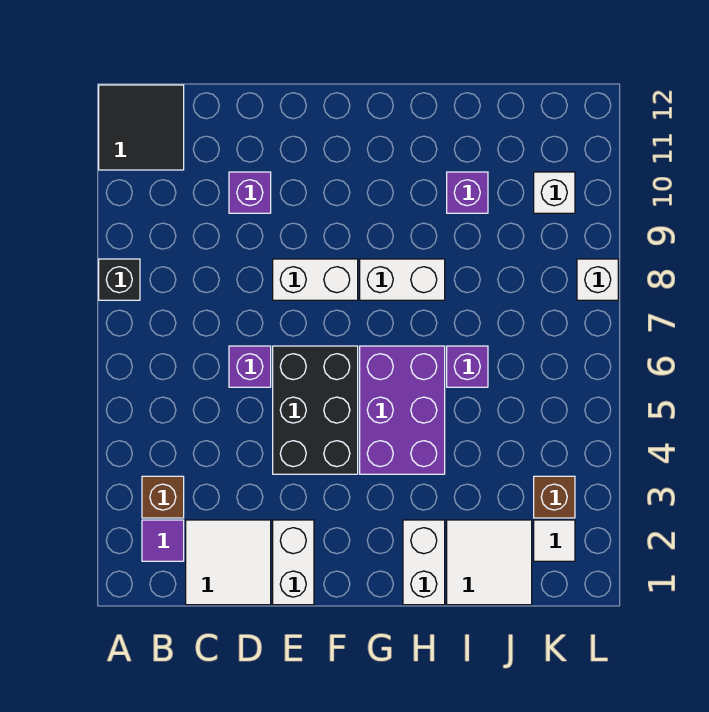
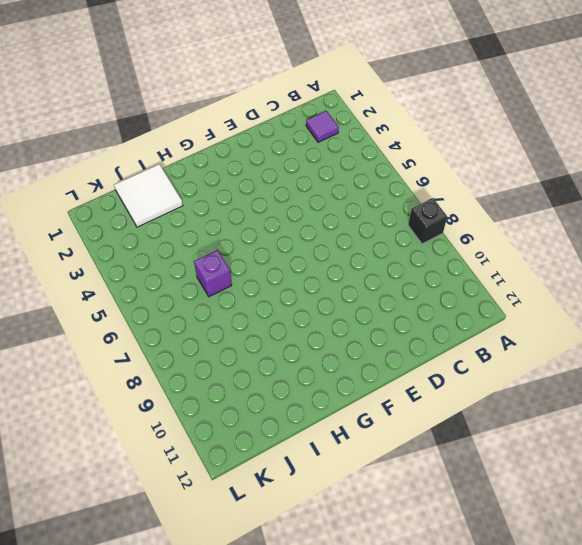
none -> black tile A11:B12 level 1
none -> brown brick B3 level 1
none -> white tile C1:D2 level 1

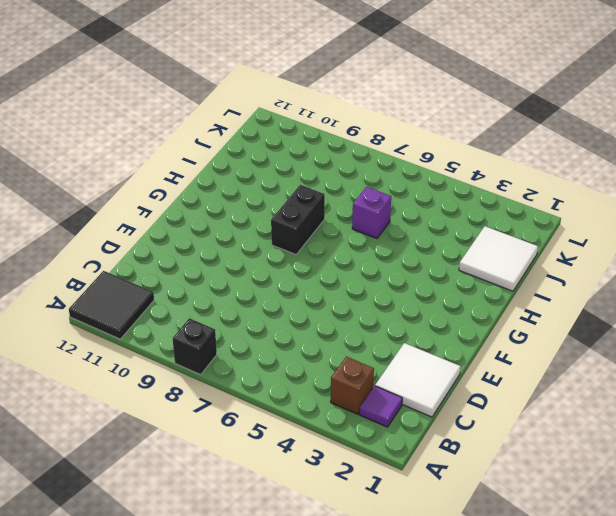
black brick G8:H8 level 1 -> white brick G8:H8 level 1
none -> purple brick D6 level 1
none -> purple brick D10 level 1
none -> white brick E1:E2 level 1

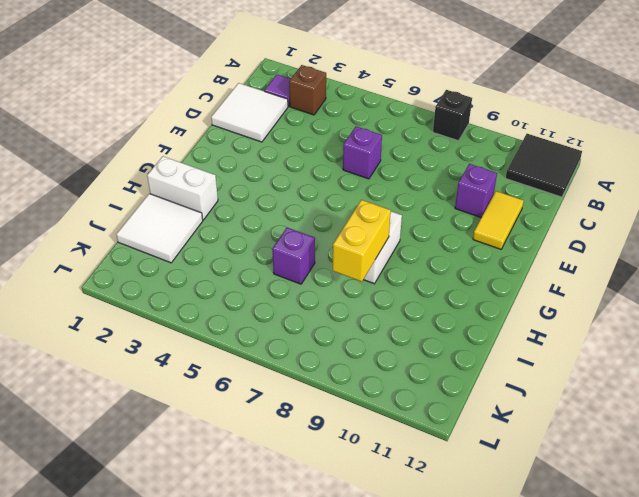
yellow tile D11:E11 level 1 -> none
yellow brick H8:I8 level 2 -> none
none -> white brick E1:E2 level 1
none -> black brick E4:F6 level 1
none -> white brick E8:F8 level 1

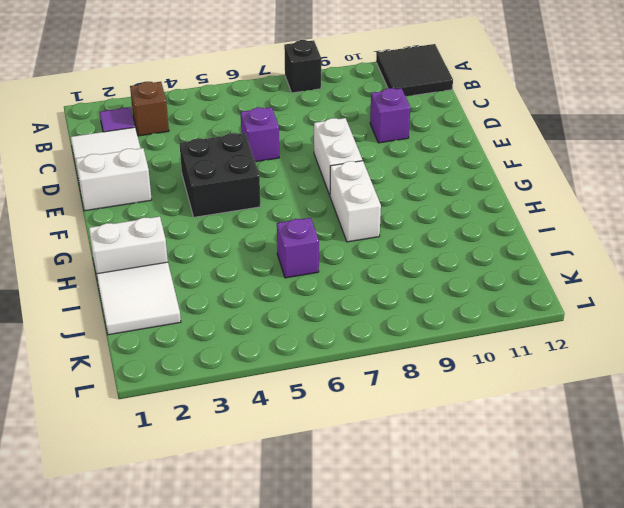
black brick E4:F5 level 1 -> black brick E4:F6 level 1
none -> purple brick G4:H6 level 1
none -> purple brick I10 level 1
none -> white tile K2 level 1

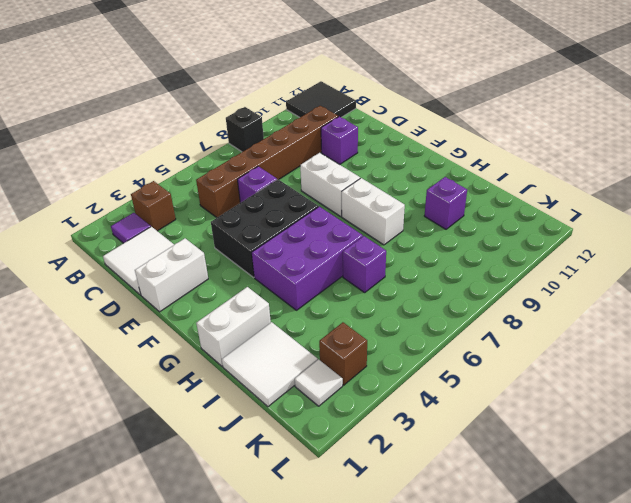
brown brick C5:C10 level 1 -> none
none -> white brick K10 level 1
none -> white brick L8 level 1

